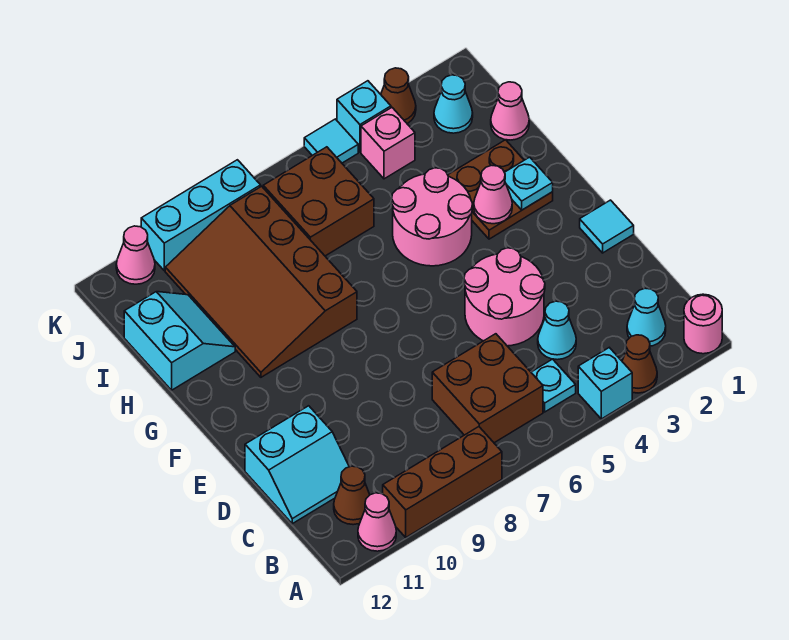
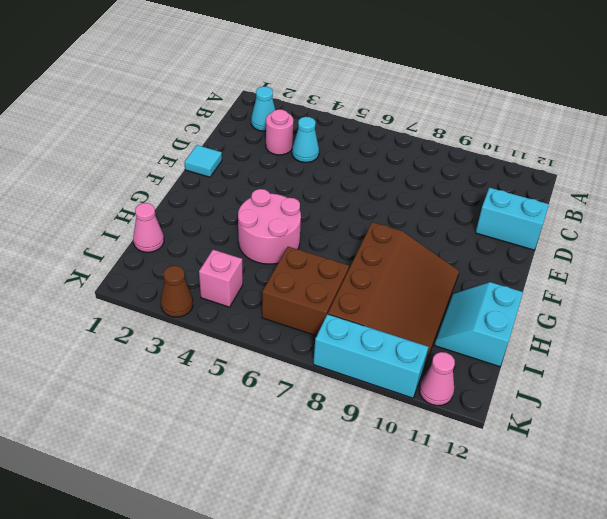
pink round brick C3 level 1 -> pink round brick A1 level 1
none -> brown cone A3 level 1
none -> cyan brick A4 level 1
none -> brown brick A8:A10 level 1

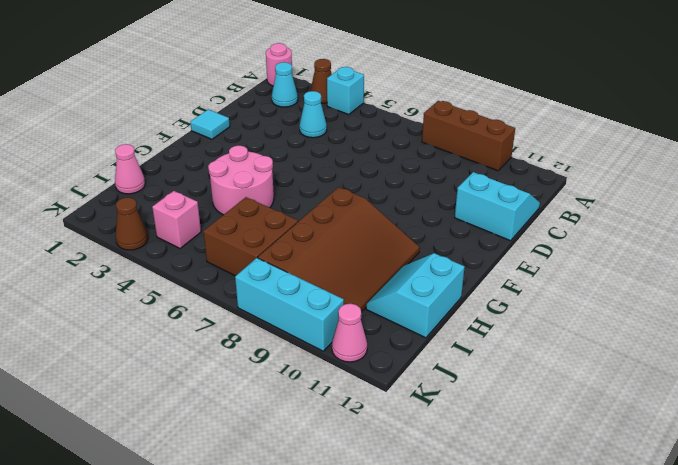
none -> pink cone A11 level 1
none -> cyan plate B5 level 1
none -> brown brick B6:C7 level 1

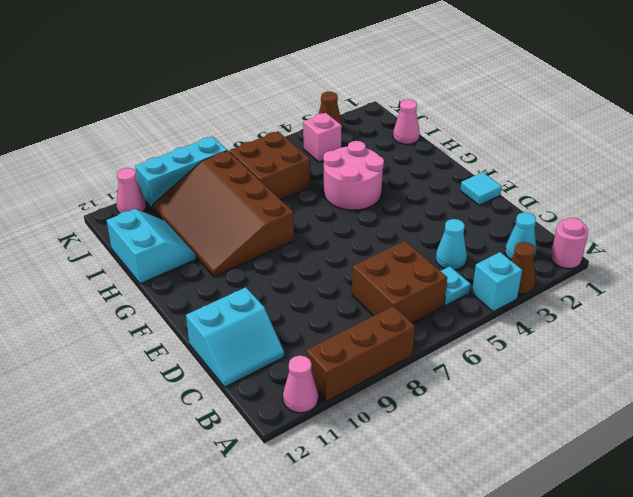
none -> brown cone B11 level 1
none -> pink round brick D4:E5 level 1
none -> brown plate G2:H3 level 1

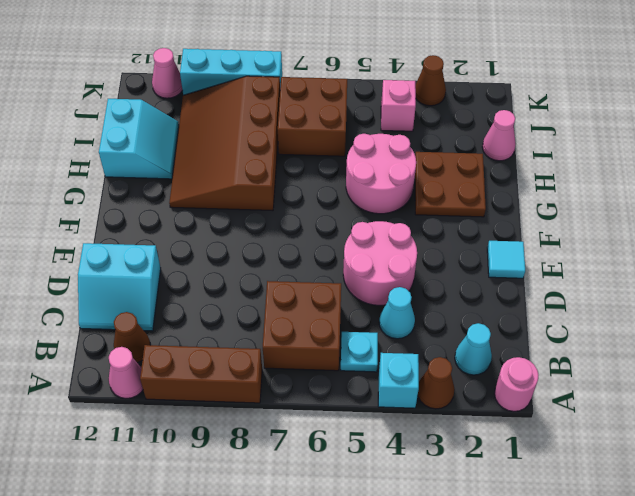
none -> cyan cone J2 level 1
none -> cyan brick K4 level 1
none -> cyan tile K5 level 1

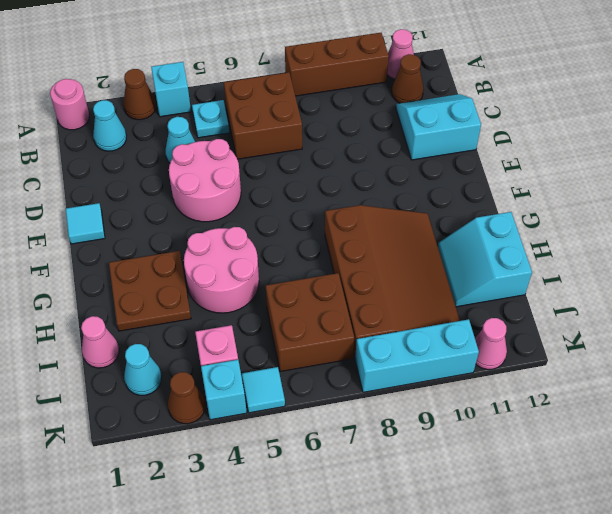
none -> cyan plate G2 level 2
none -> pink cone G3 level 2

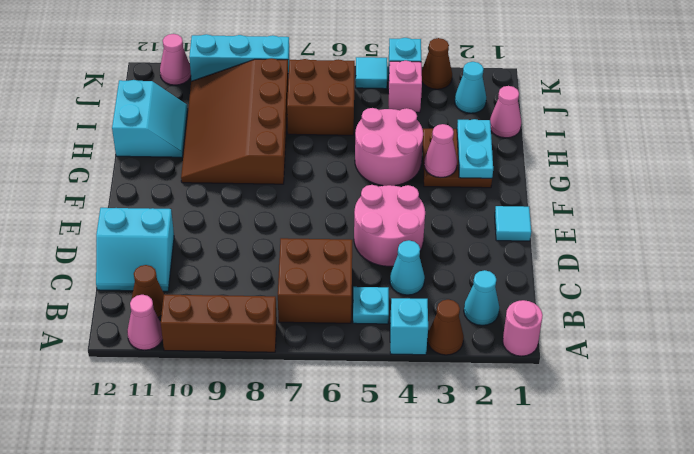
cyan plate G2:H2 level 2 -> cyan plate G2 level 2

